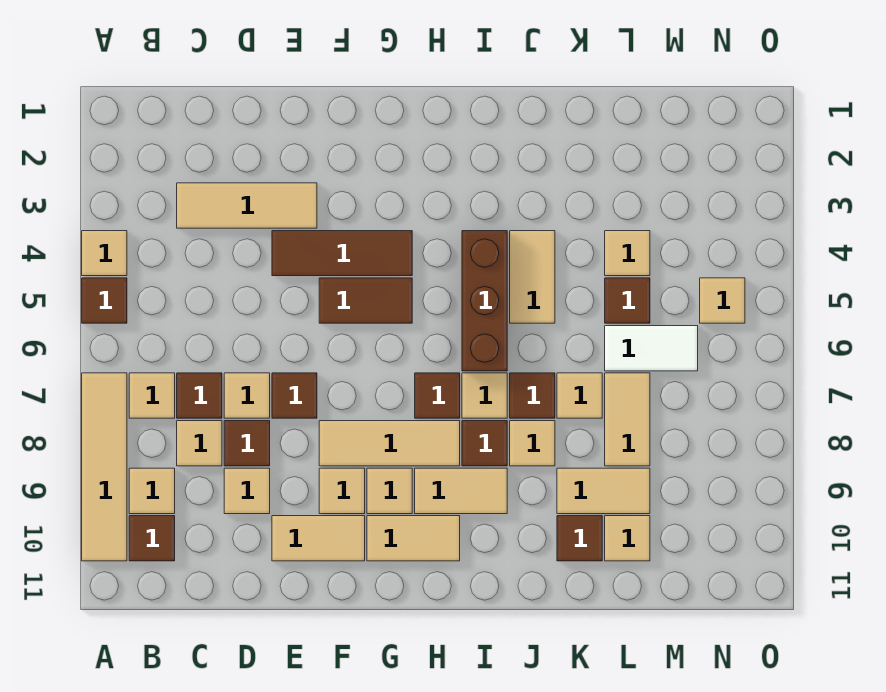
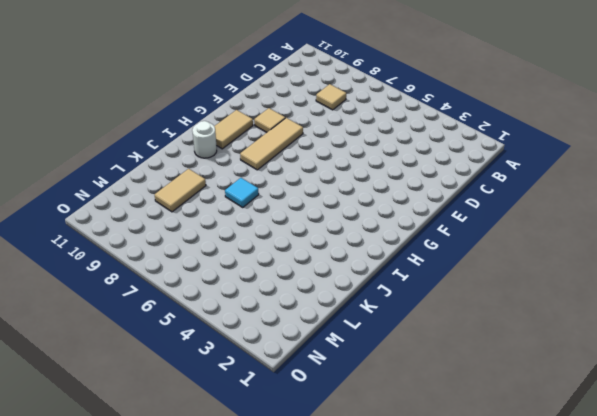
white round brick I10 level 1 -> none
cyan tile J7 level 1 -> brown tile J7 level 1
none -> tan tile A4 level 1
none -> brown tile A5 level 1
none -> tan tile A7:A10 level 1
none -> tan tile B7 level 1

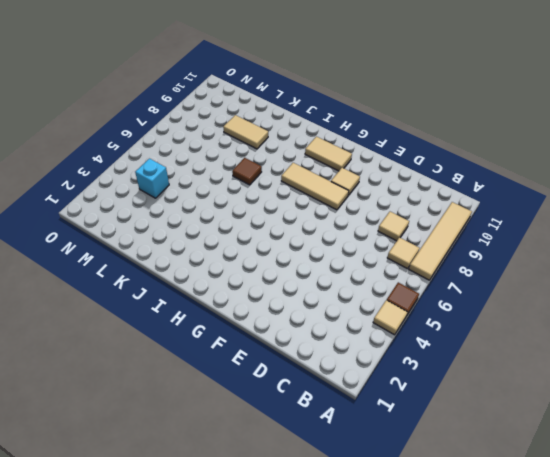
cyan brick M4 level 1 -> none
none -> tan tile B9 level 1
none -> brown tile B10 level 1
none -> tan tile C3:E3 level 1
none -> brown tile C7 level 1

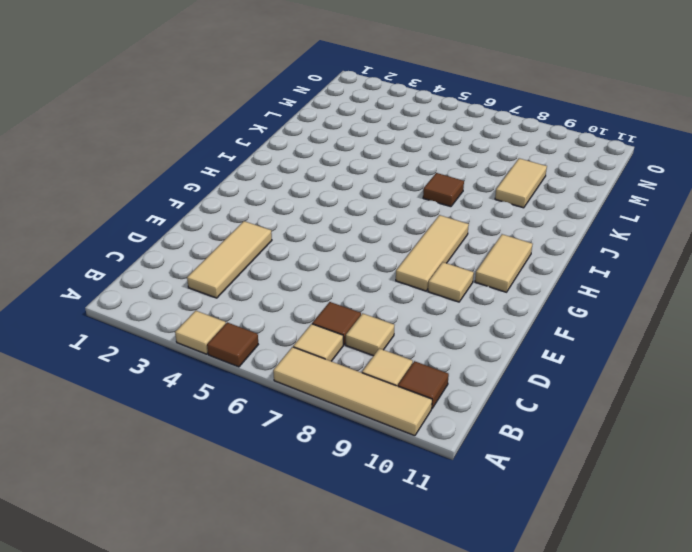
none -> tan tile D7 level 1
none -> brown tile D8 level 1
none -> tan tile D9 level 1
none -> brown tile E4:G4 level 1

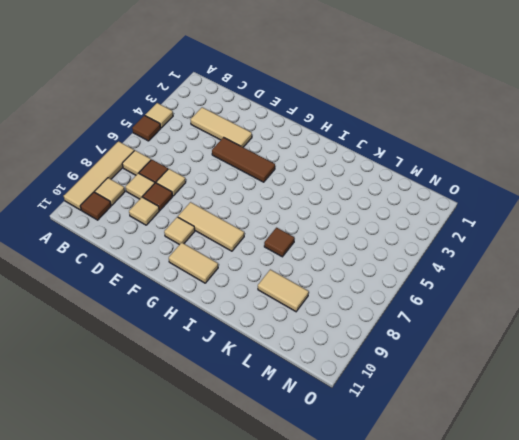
none -> brown tile E7 level 1
none -> tan tile E10:F10 level 1
none -> brown tile F5:G5 level 1
none -> tan tile G9 level 1

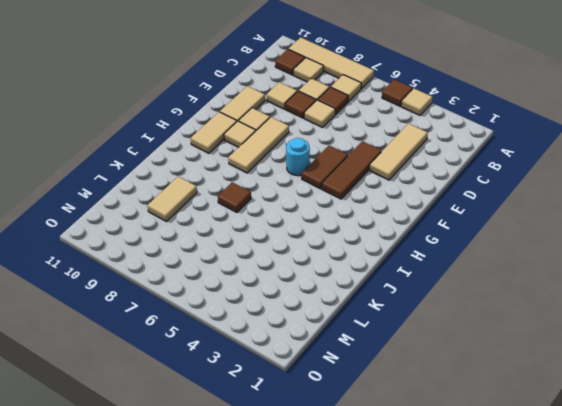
cyan round brick G6 level 1 -> none
none -> brown tile E7 level 1
none -> brown tile H7 level 1
none -> tan tile H9:I9 level 1
none -> brown brick I4:I6 level 1

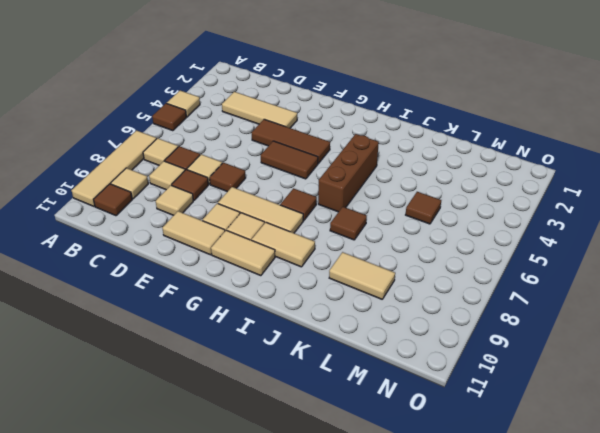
none -> tan tile I7 level 1
none -> brown tile I8 level 1
none -> tan tile J4:J5 level 1
none -> tan tile J8 level 1

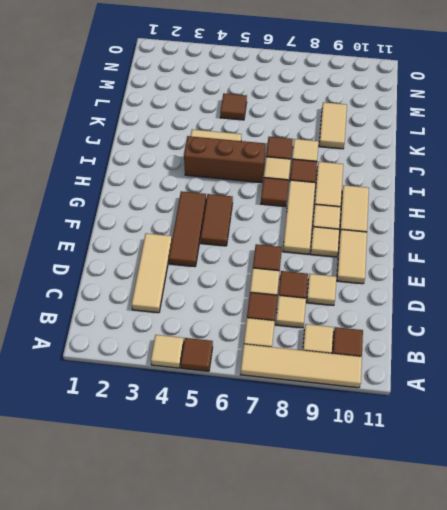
none -> tan tile K7 level 1
none -> brown tile K10 level 1
none -> tan tile L4 level 1
none -> white tile L6:M6 level 1

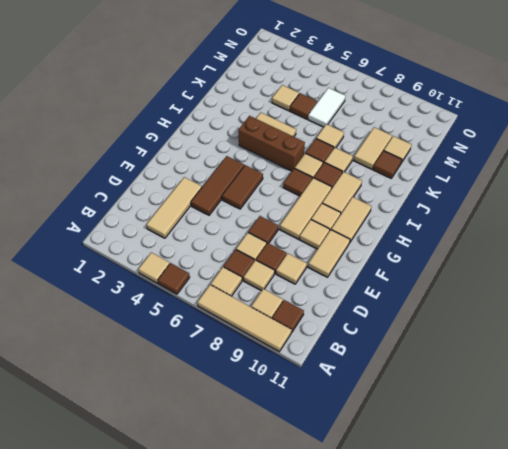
none -> tan tile L7:L8 level 1
none -> tan tile N5 level 1

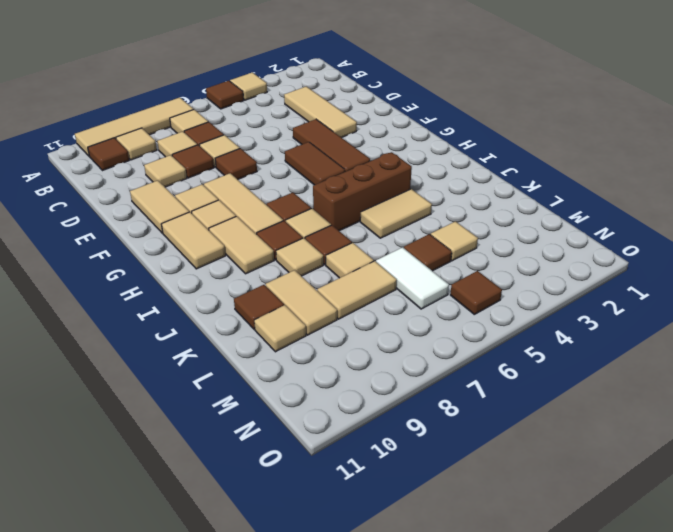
brown tile N5 level 1 -> tan tile N5 level 1

